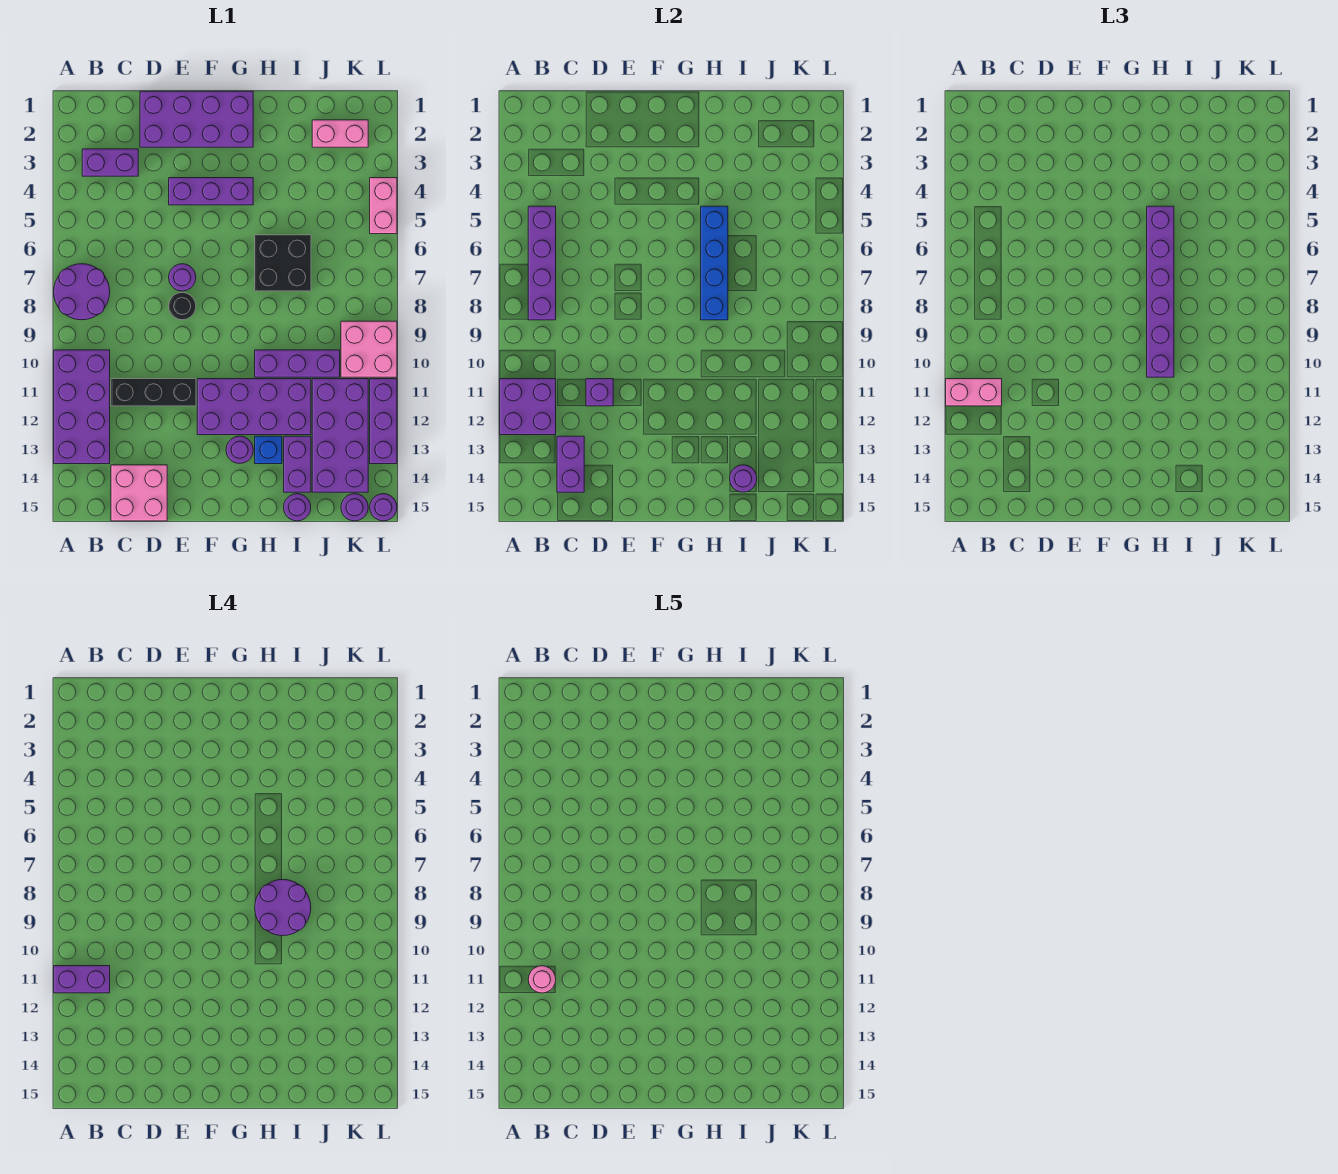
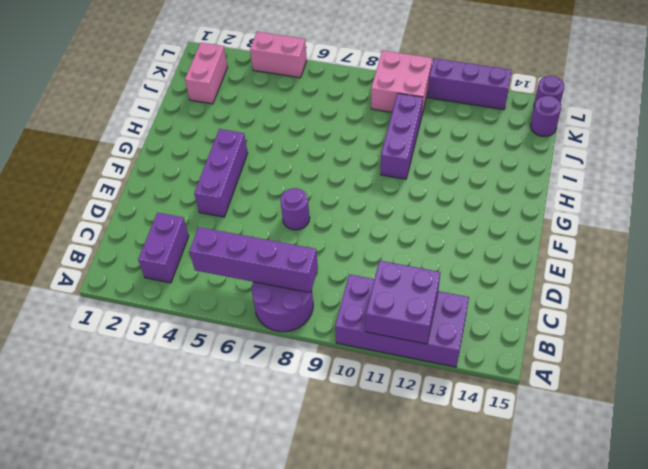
none -> black brick C11:E11 level 1
none -> pink brick C14:D15 level 1
none -> purple brick D1:G2 level 1
none -> black round brick E8 level 1

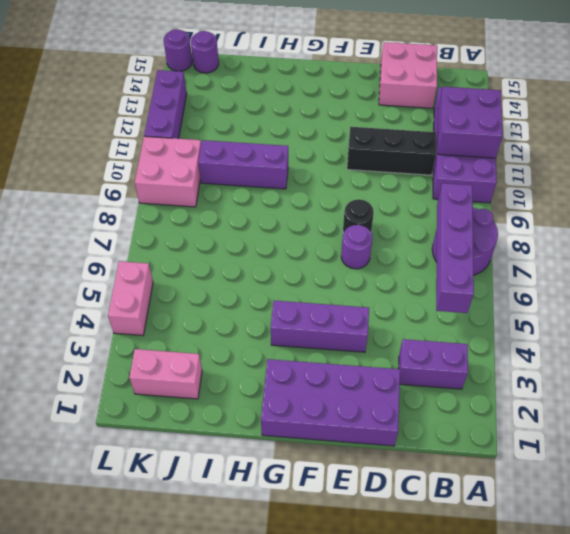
none -> purple brick F11:I12 level 1
none -> purple round brick G13 level 1
none -> black brick H6:I7 level 1
none -> blue brick H13 level 1

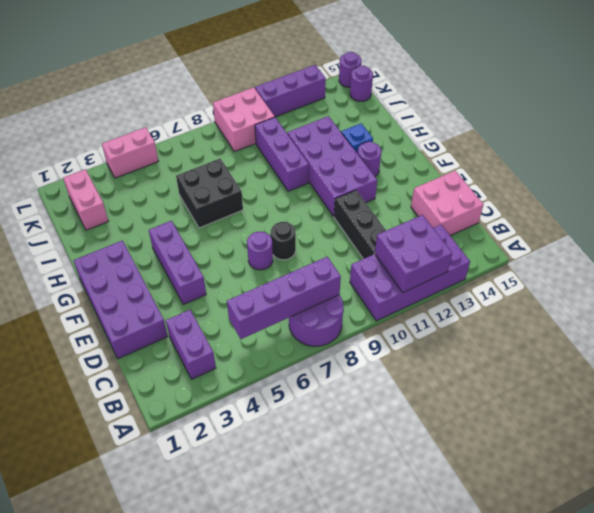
none -> purple brick I13:I14 level 1
none -> purple round brick I15 level 1
none -> purple brick J11:K14 level 1
none -> purple brick C13:C14 level 2

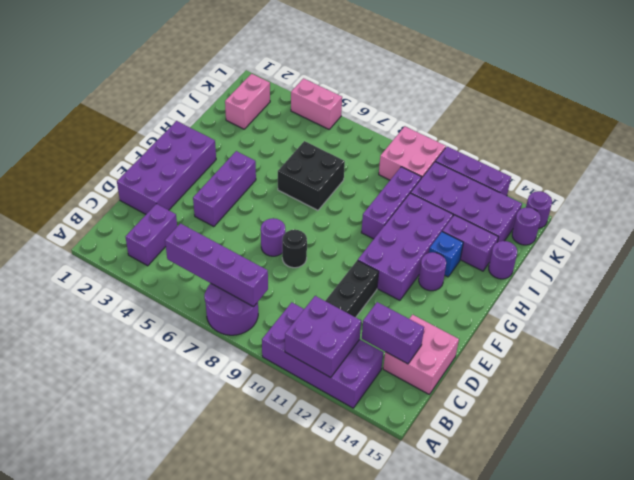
none -> purple brick D11 level 2
none -> blue brick H5:H8 level 2
none -> purple round brick I14 level 2
none -> pink brick A11:B11 level 3

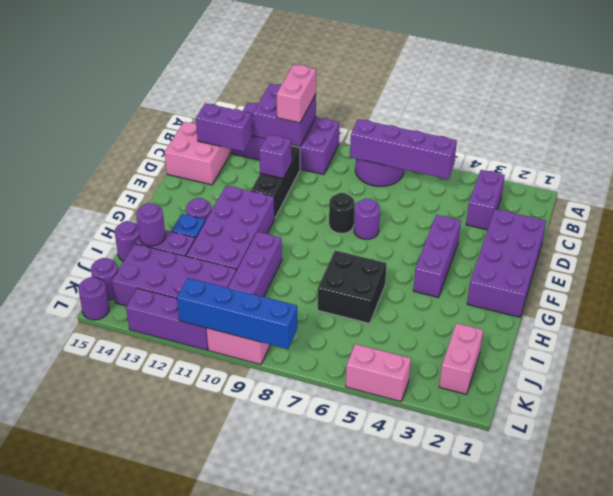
blue brick L8:L11 level 2 -> blue brick H5:H8 level 2
none -> purple brick H5:H10 level 3
none -> purple brick A11:B11 level 4
none -> purple round brick H8:I9 level 4
none -> pink round brick B11 level 5

